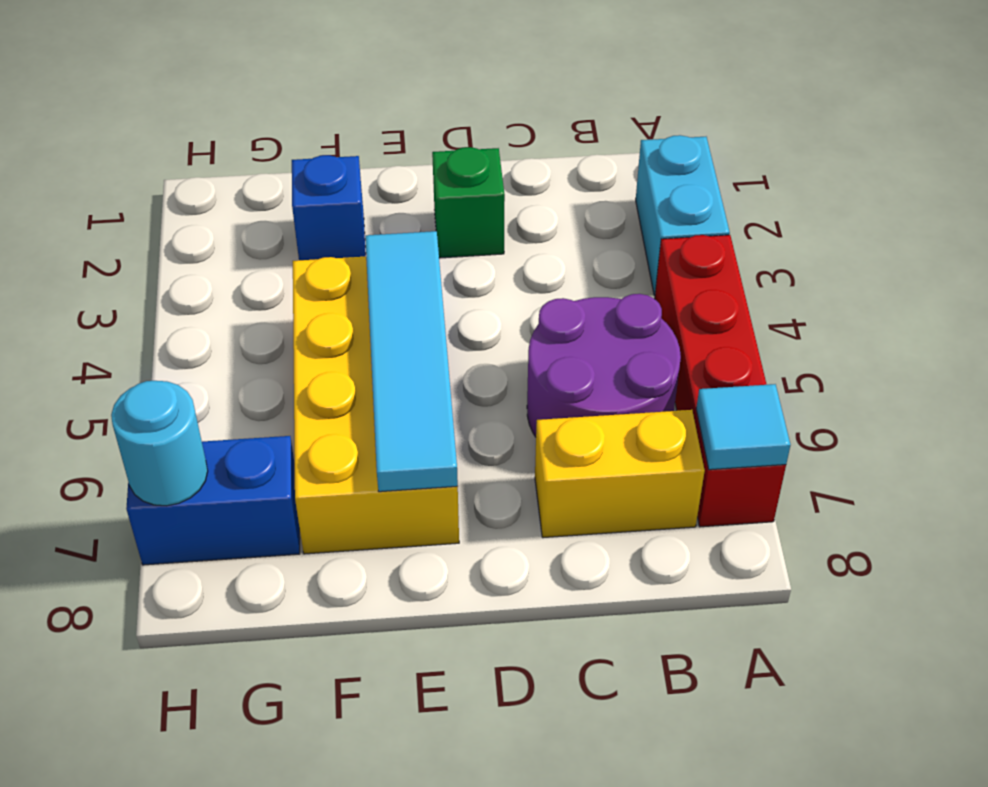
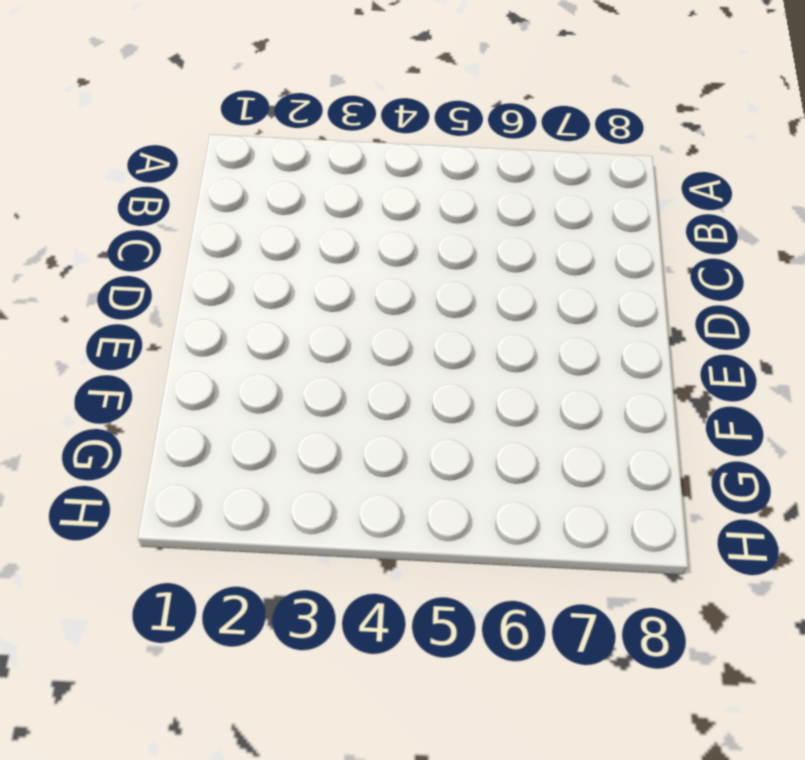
none -> cyan brick A2:A3 level 1
none -> red brick A4:A7 level 1

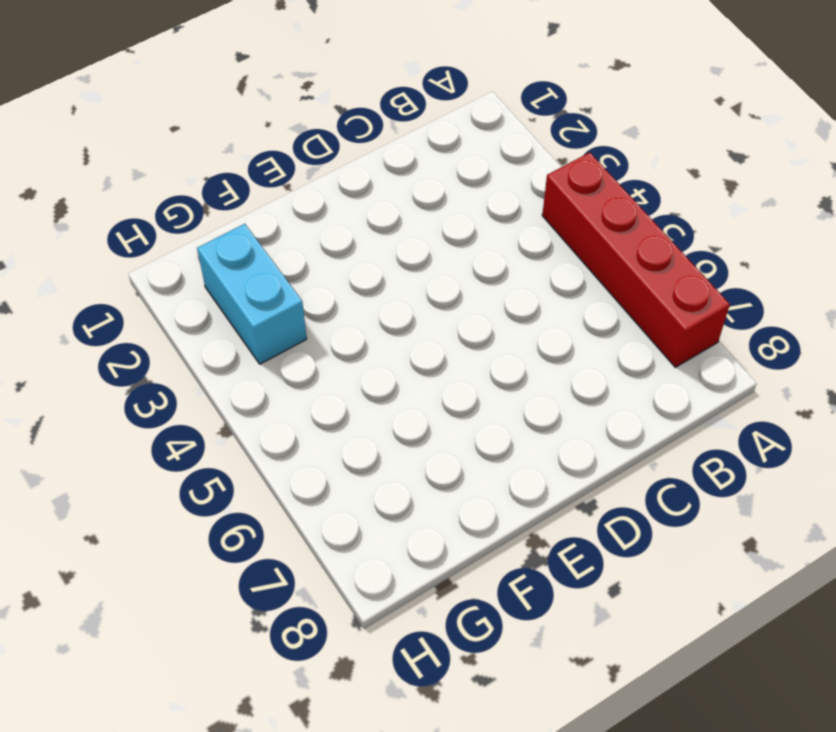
cyan brick G2:G3 level 1 -> cyan brick A2:A3 level 1
none -> purple round brick B5:C6 level 1
none -> yellow brick B7:C7 level 1

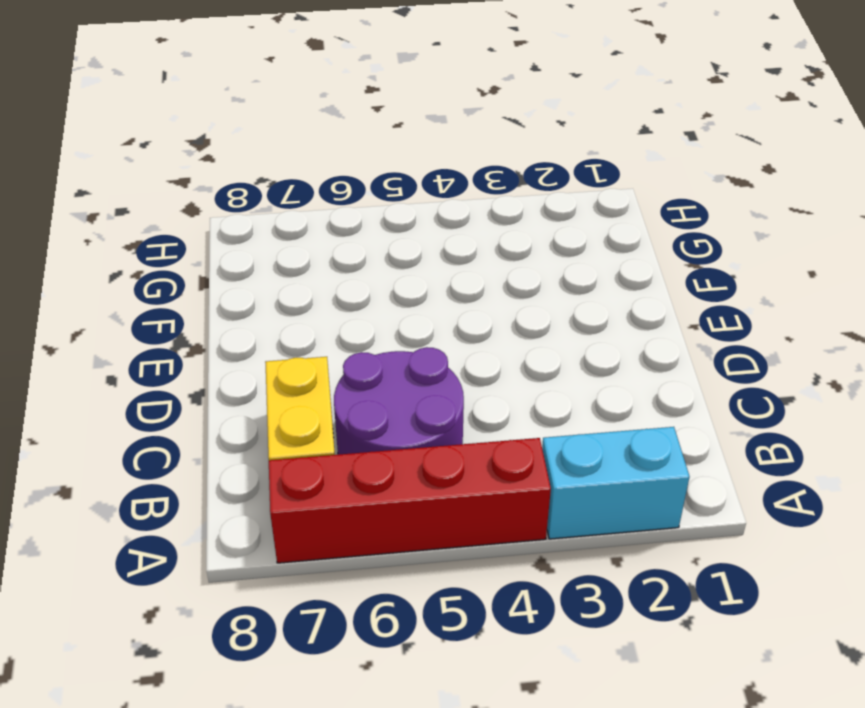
none -> green brick D2 level 1
none -> yellow brick E4:F7 level 1

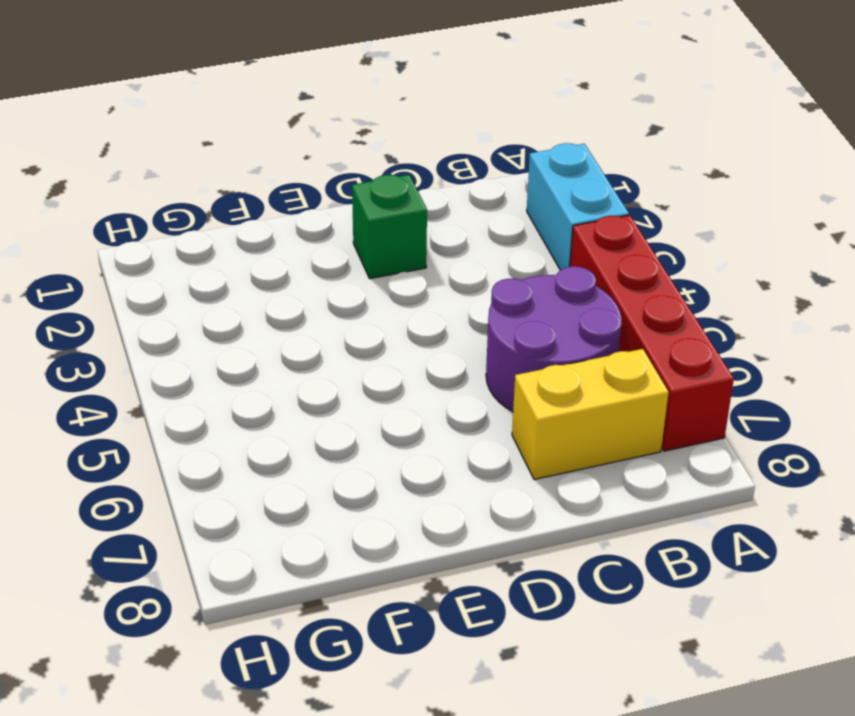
none -> yellow brick E4:F7 level 1
none -> blue brick F2 level 1

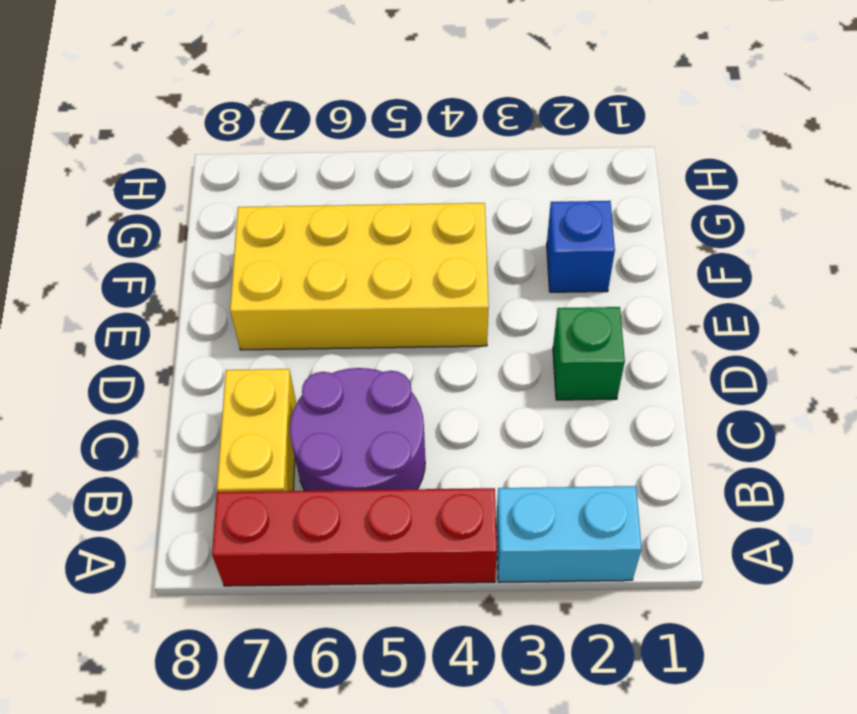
none -> blue brick G7:H7 level 1
none -> cyan tile A7 level 2

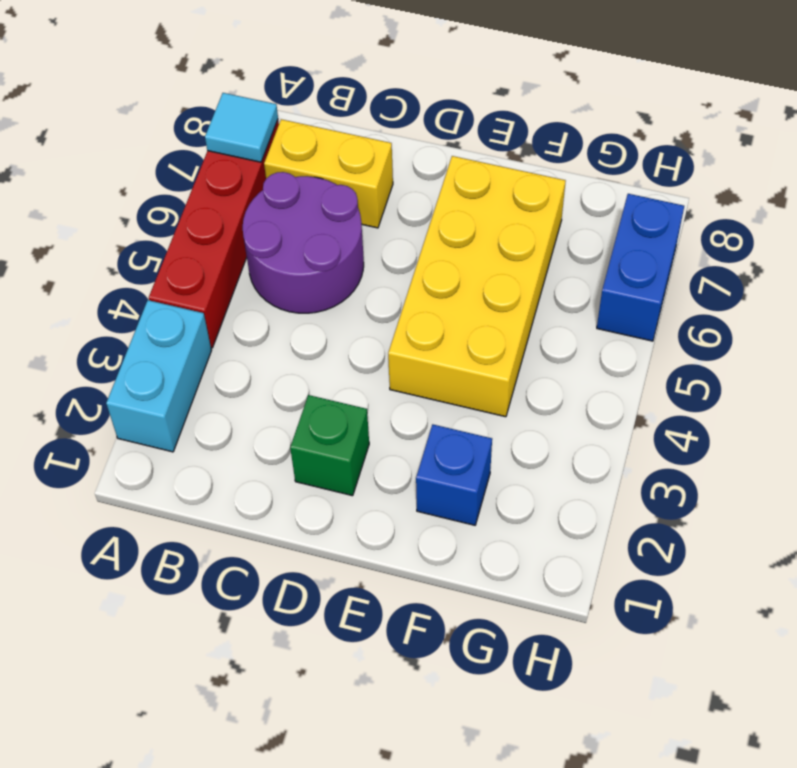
blue brick H6:H7 level 1 -> blue brick G7:H7 level 1
none -> cyan tile E4:E7 level 2
none -> cyan round brick H7 level 2

